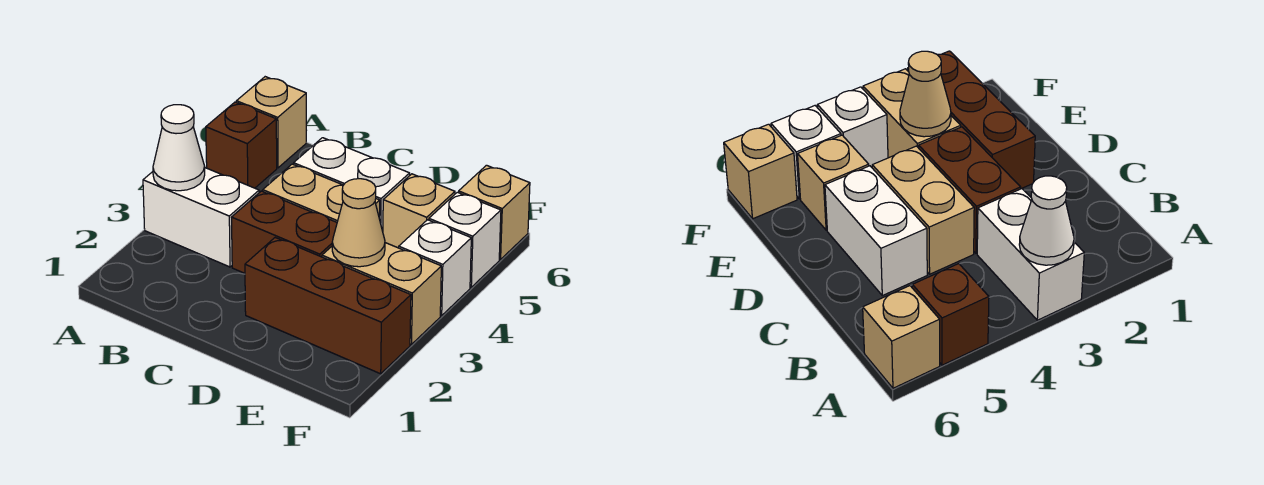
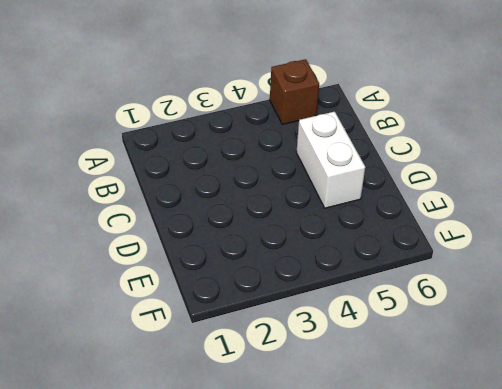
none -> white brick A3:B3 level 1
none -> tan brick A6 level 1
none -> brown brick C3:D3 level 1

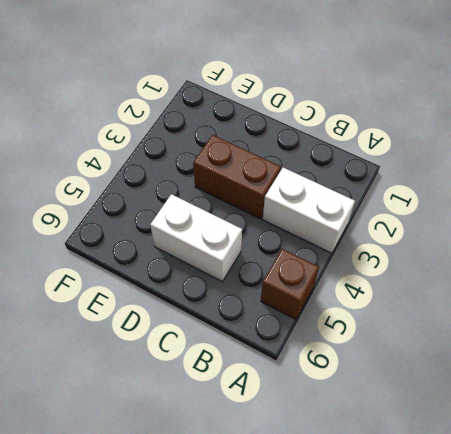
none -> tan brick A6 level 1
none -> tan brick C4:D4 level 1
none -> brown brick D2:F2 level 1

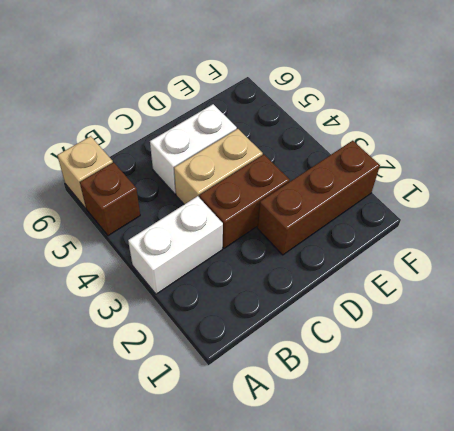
none -> tan brick E3:F3 level 1
none -> tan brick E5 level 1
none -> white brick F4 level 1

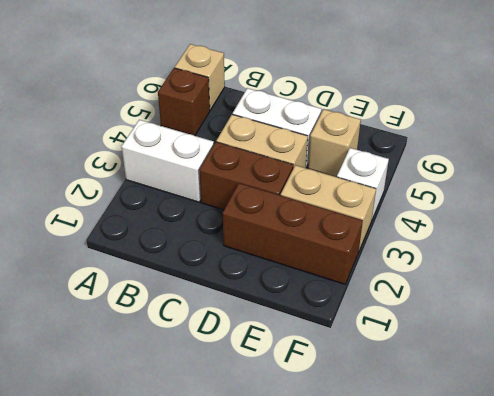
none -> white brick F5 level 1
none -> tan brick F6 level 1
none -> white cone A3 level 2

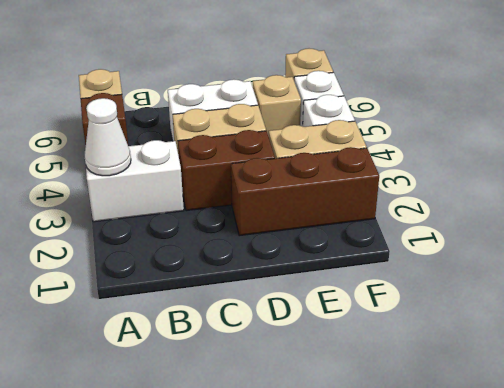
none -> tan cone E3 level 2

